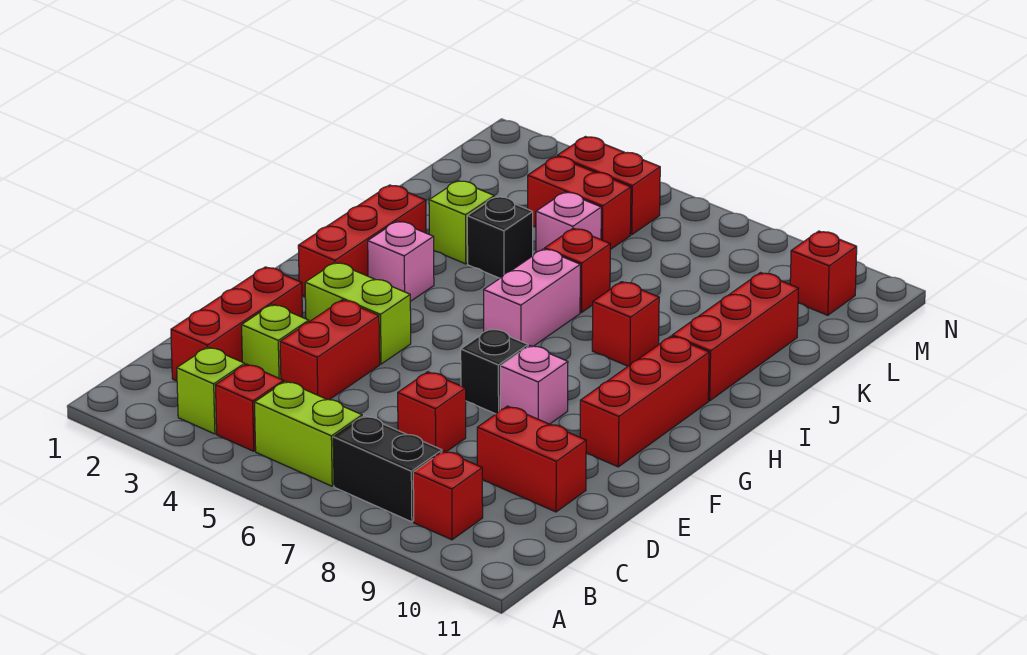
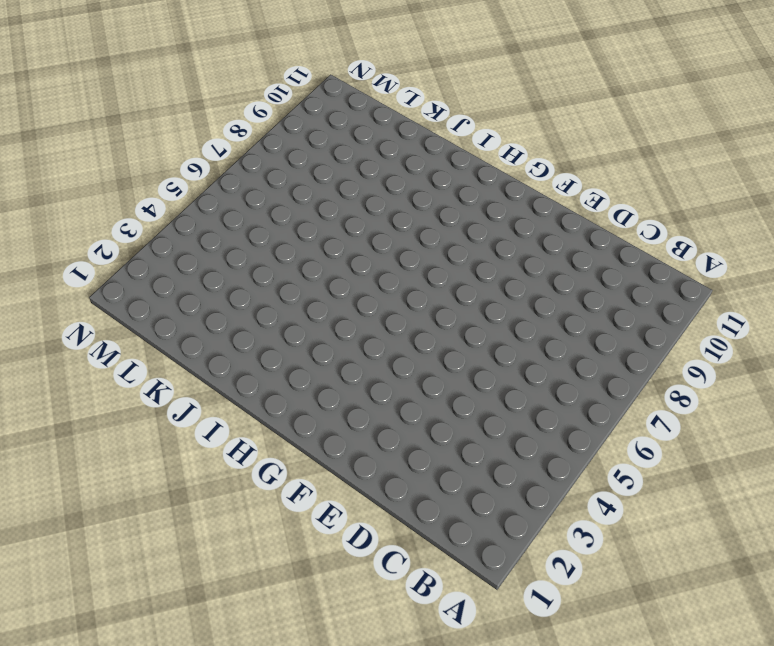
none -> lime brick B3 level 1
none -> red brick B4 level 1
none -> lime brick B5:B6 level 1

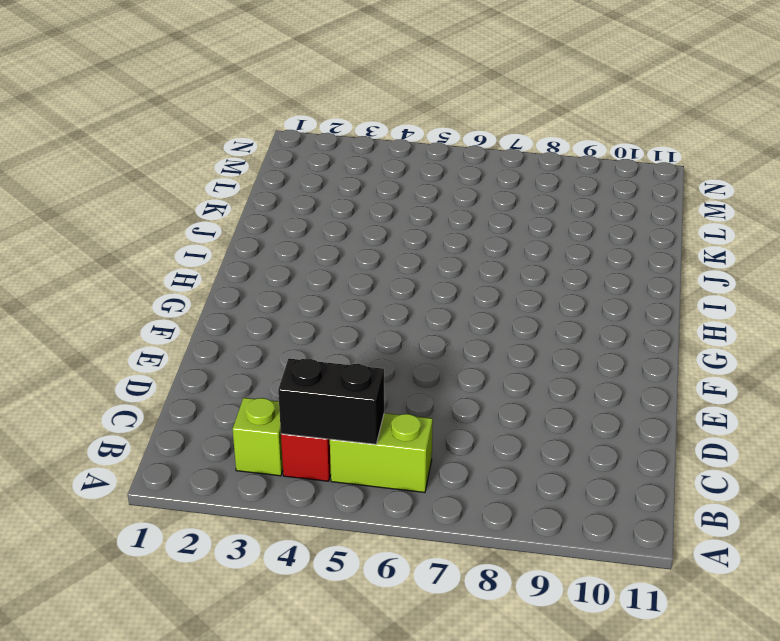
black brick B4:B5 level 2 -> black brick B7:B8 level 1
none -> red brick B9 level 1
none -> red brick C2:E2 level 1
none -> lime brick D3 level 1

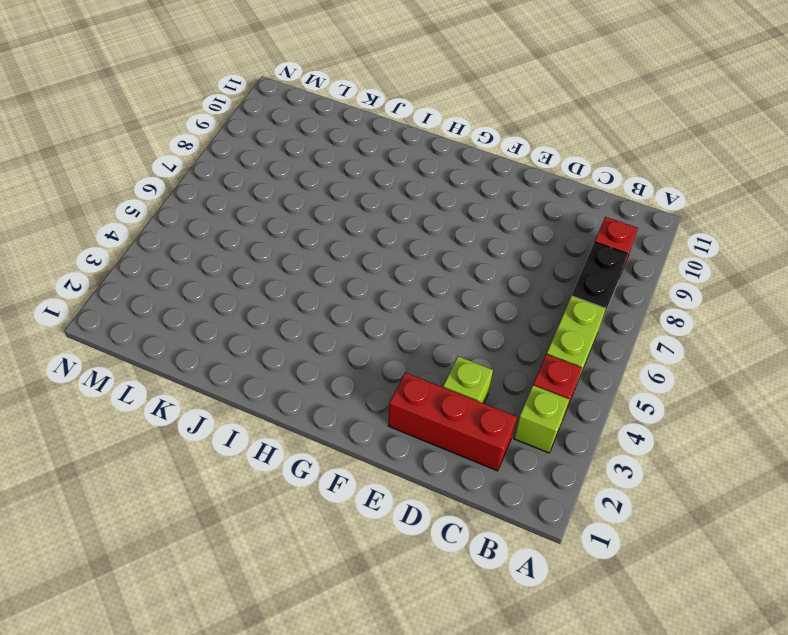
none -> red brick D4:E4 level 1
none -> red brick D7 level 1
none -> red brick D9:D10 level 1

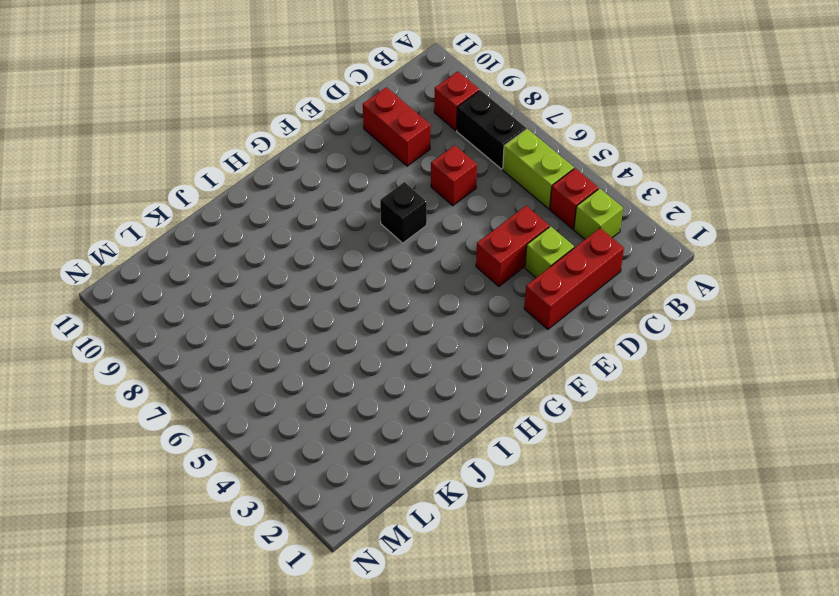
none -> lime brick F3:F4 level 1
none -> pink brick F8 level 1
none -> red brick F10:H10 level 1

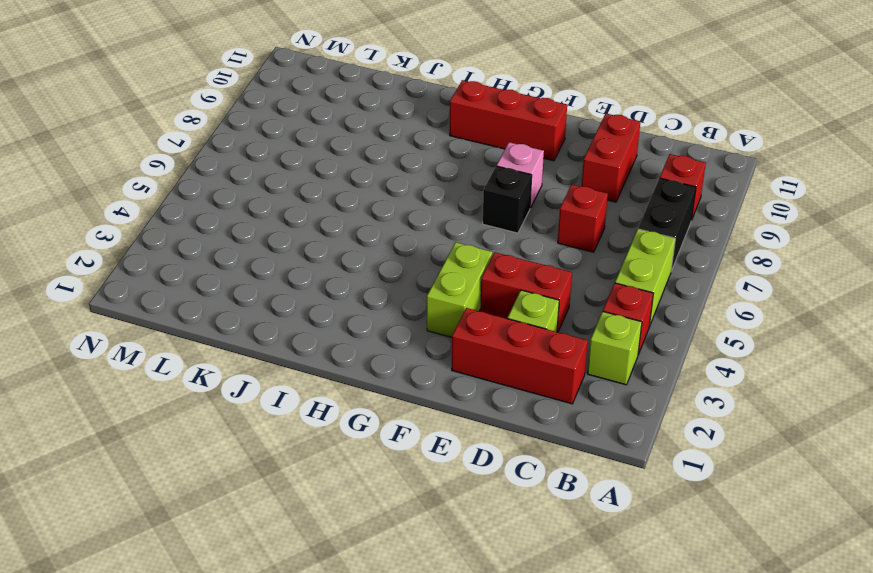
none -> red brick G2:I2 level 1
none -> pink brick H3 level 1
none -> pink brick H6:I6 level 1

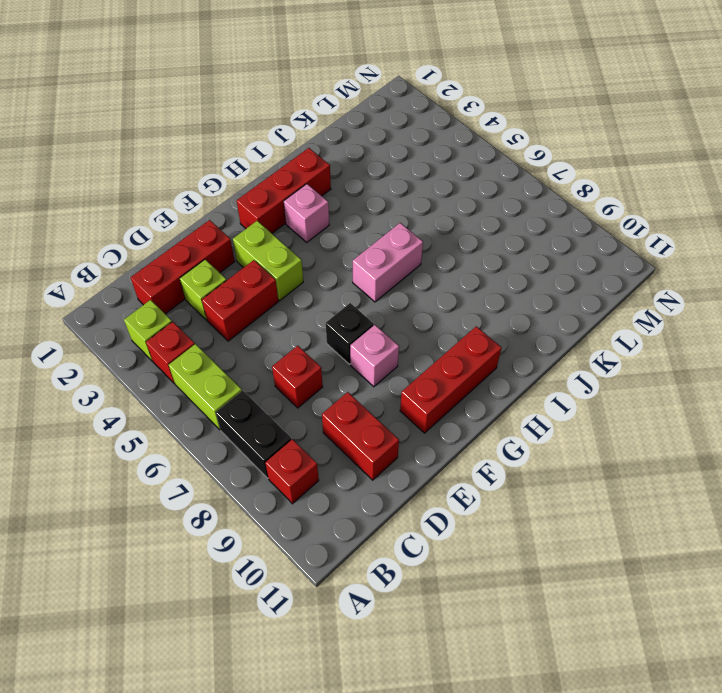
none -> red brick I8 level 1
none -> red brick I10:K10 level 1
none -> lime brick J3 level 1

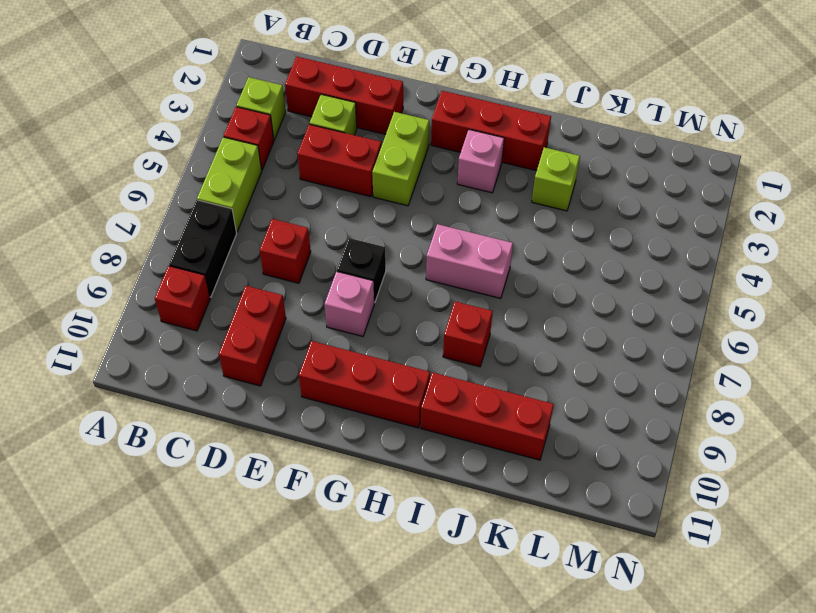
none -> black brick J4 level 1
none -> red brick J6 level 1
none -> pink brick K5 level 1

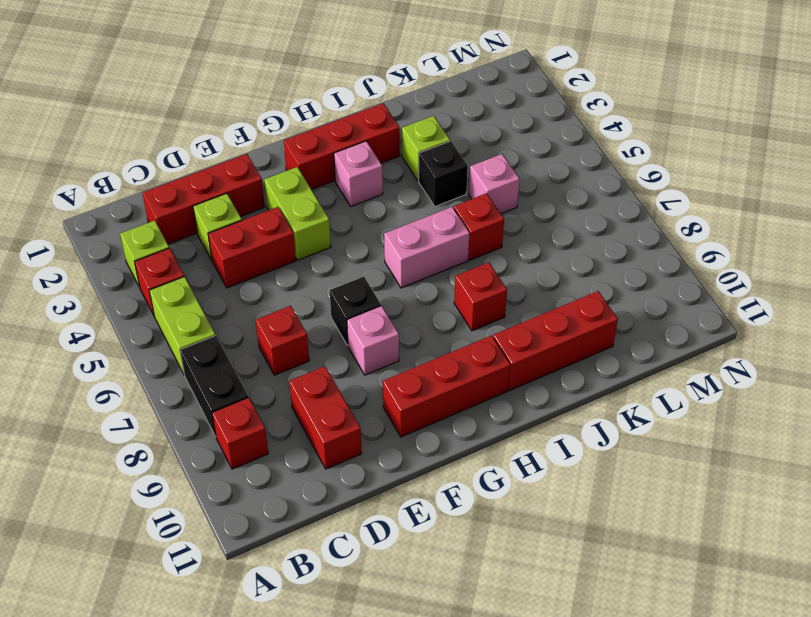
none -> red brick L4:L5 level 1
none -> red brick M4:M5 level 1
none -> red brick M10 level 1

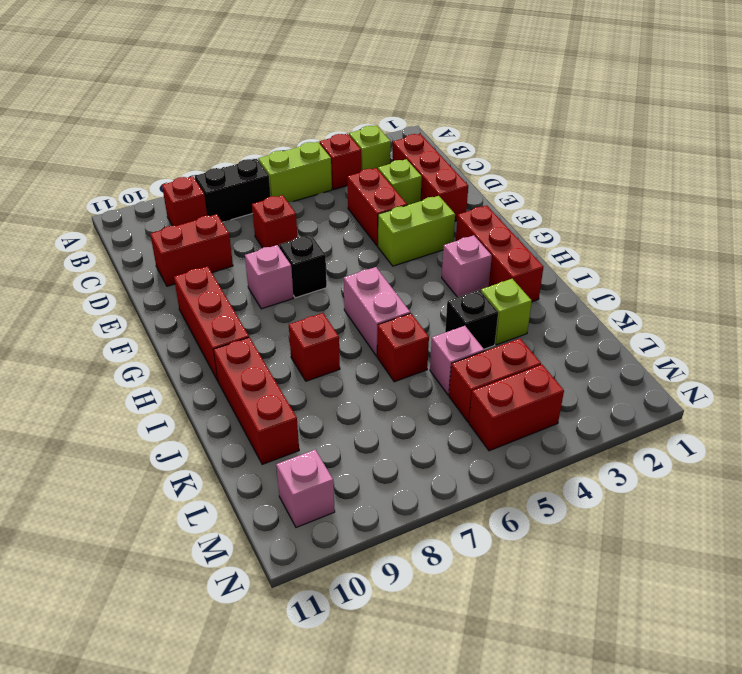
pink brick M10 level 1 -> red brick M10 level 1

